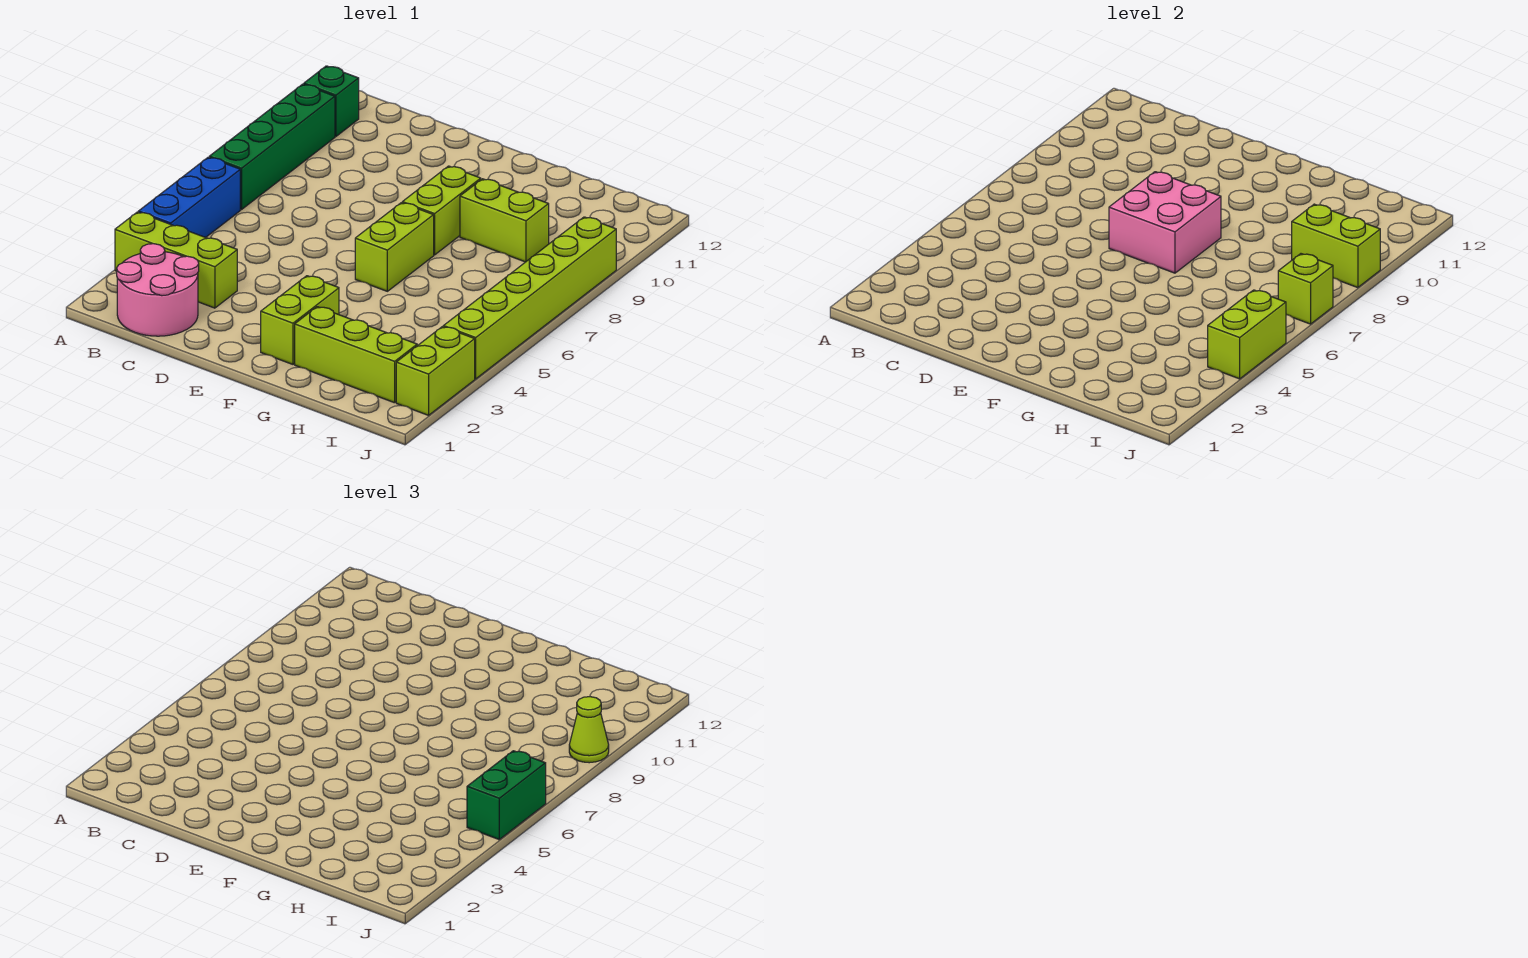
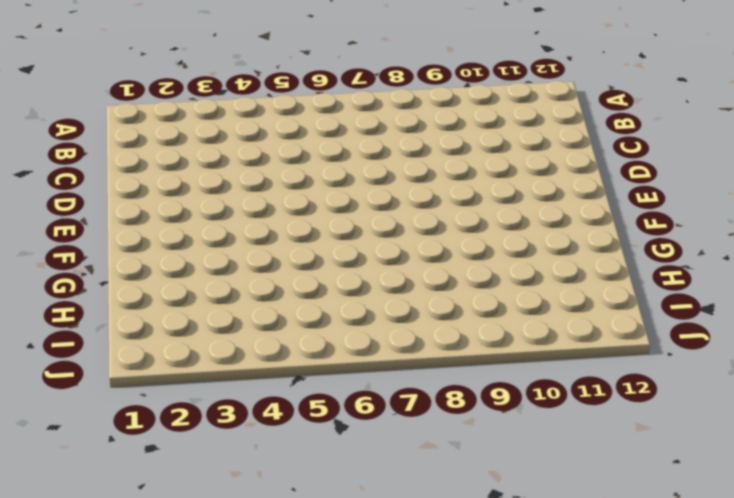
none -> lime brick A3:C3 level 1
none -> blue brick A4:A6 level 1
none -> green brick A7:A10 level 1

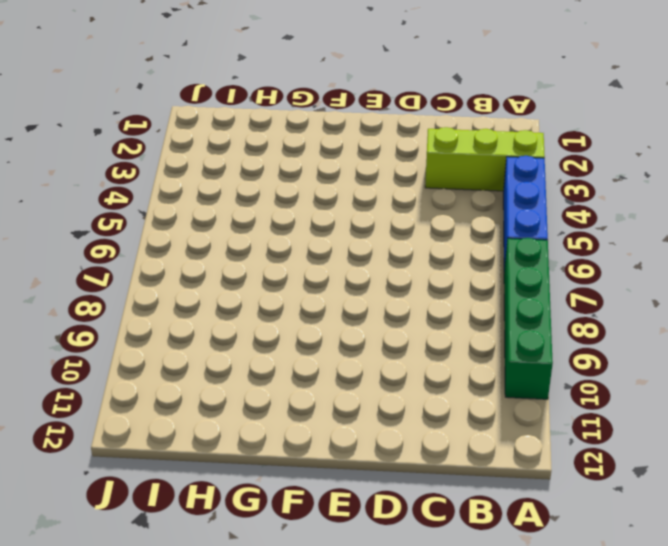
none -> green brick A11 level 1
none -> pink round brick B1:C2 level 1
none -> lime brick F2:F3 level 1

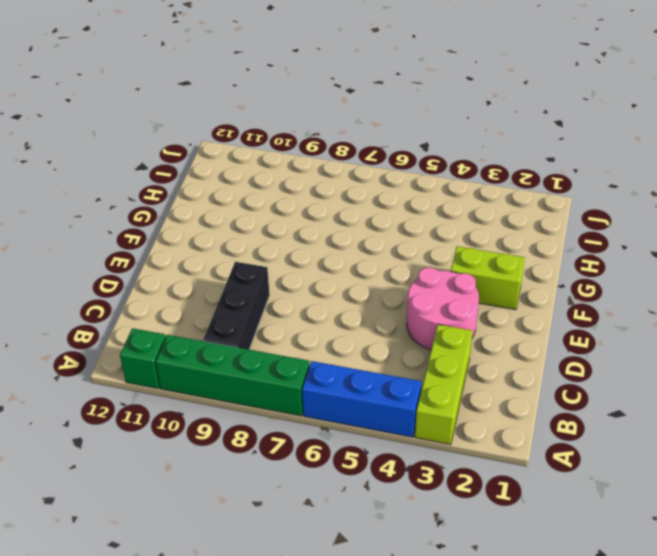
black brick B9:D9 level 1 -> none
pink round brick D3:E4 level 1 -> pink round brick B1:C2 level 1
none -> lime brick F6:F7 level 1
none -> lime brick F8:F9 level 1
none -> lime brick G2:I2 level 1

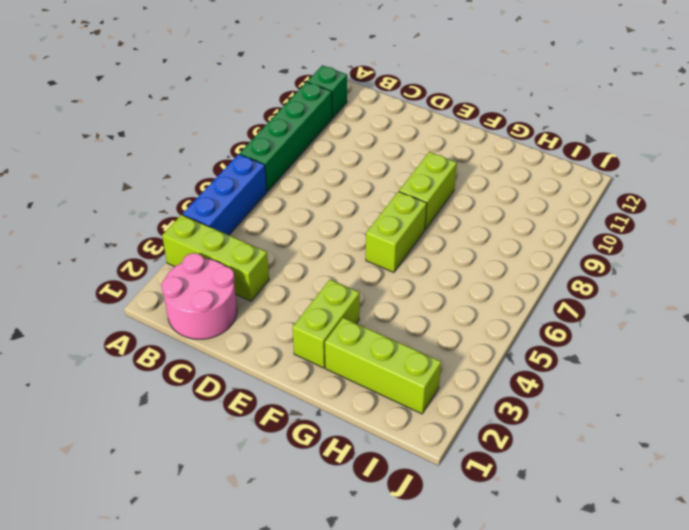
none -> lime brick G9:H9 level 1
none -> lime brick J2:J3 level 1
none -> lime brick J4:J9 level 1

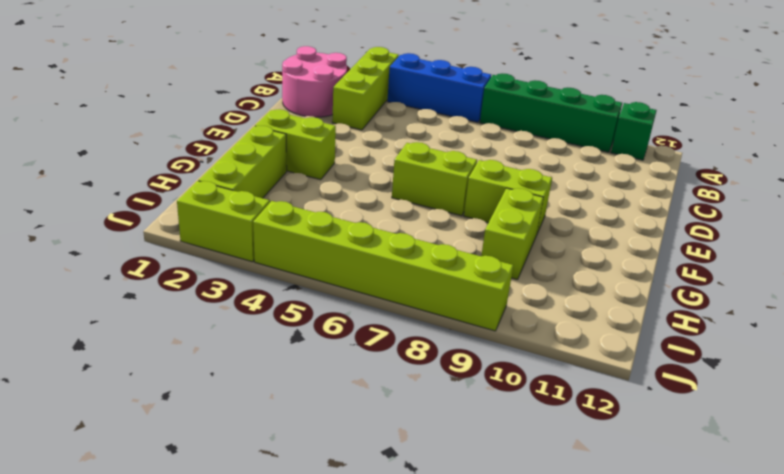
none -> pink brick E7:F8 level 2
none -> lime brick I9:J9 level 2
none -> lime brick J4:J5 level 2

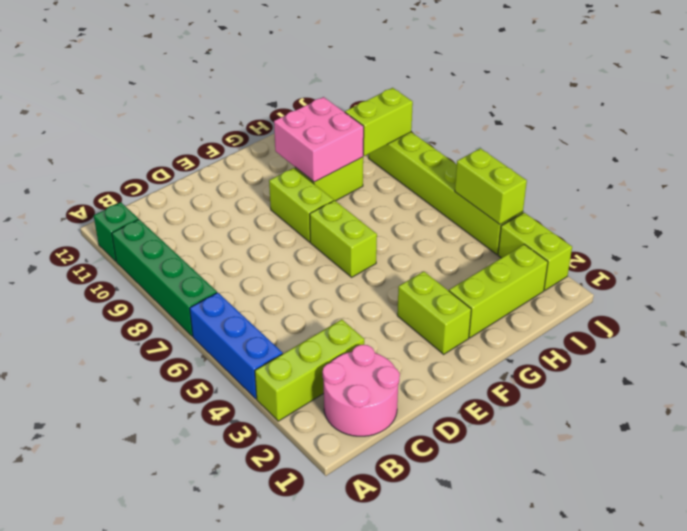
pink brick G9:H10 level 2 -> pink brick E7:F8 level 2
none -> lime brick J7 level 2
none -> green brick J5:J6 level 3
none -> lime cone J9 level 3

